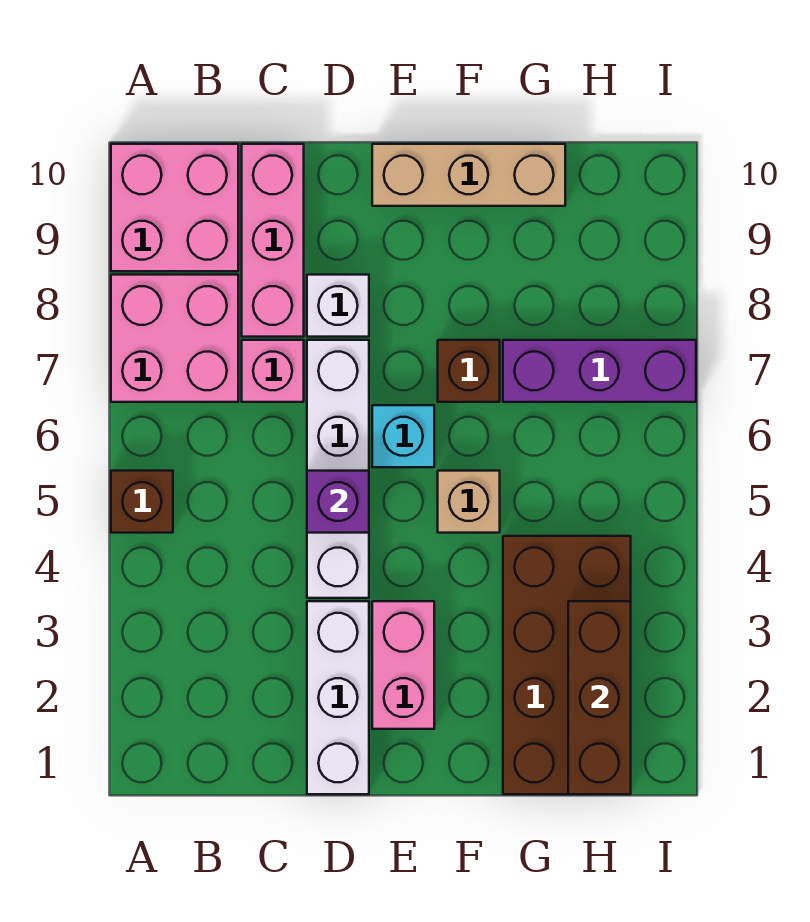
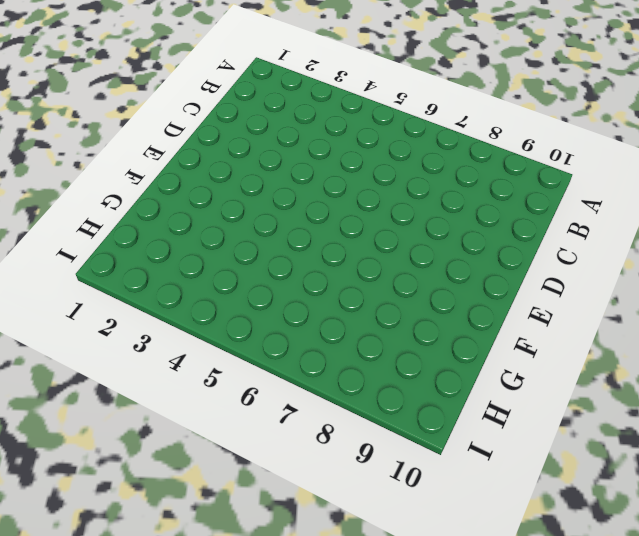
none -> brown brick A5 level 1
none -> pink brick A7:B8 level 1
none -> pink brick A9:B10 level 1

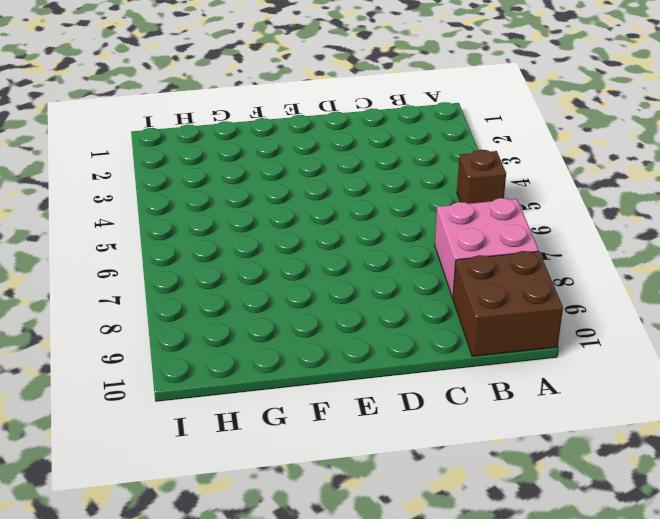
brown brick A9:B10 level 1 -> pink brick A9:B10 level 1
none -> pink brick C7 level 1
none -> pink brick C8:C10 level 1
none -> white brick D1:D3 level 1

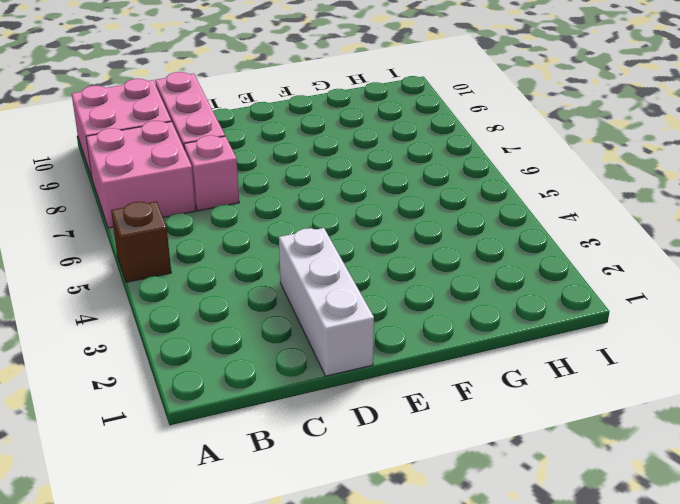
none -> white brick D4:D7 level 1
none -> white brick D8 level 1
none -> pink brick E2:E3 level 1

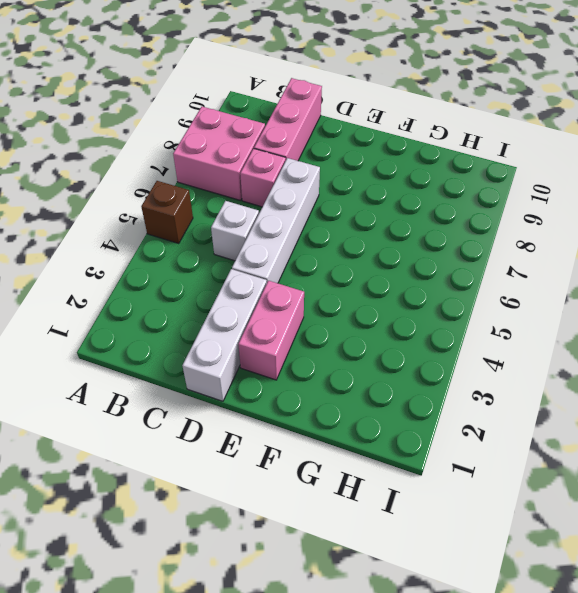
white brick C5 level 1 -> white brick D8 level 1
none -> pink brick A9:B10 level 1
none -> cyan brick E6 level 1
none -> tan brick E10:G10 level 1

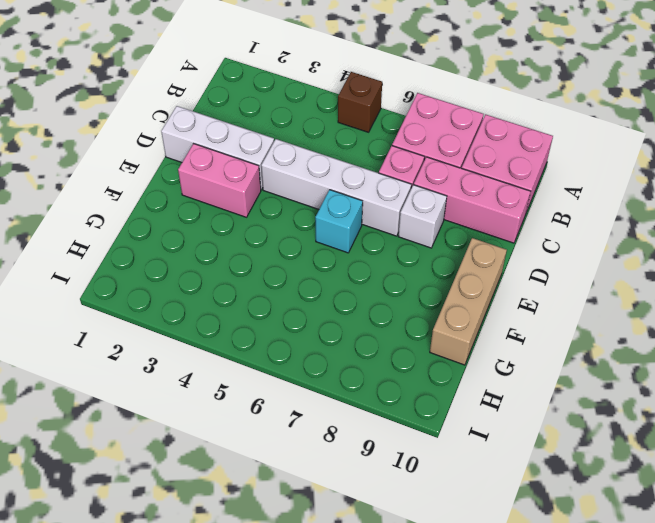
none -> tan brick F5 level 1
none -> brown brick F7 level 1
none -> brown brick G1:H4 level 1

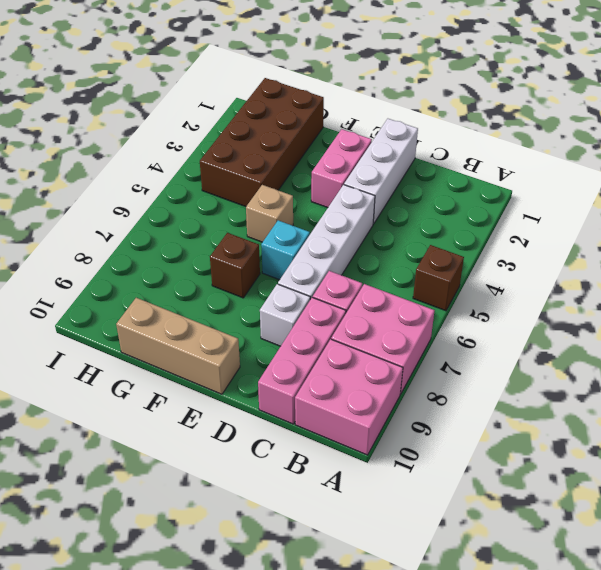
none -> purple brick G7:I7 level 1
none -> purple brick D5 level 2
none -> brown brick H1:H3 level 2

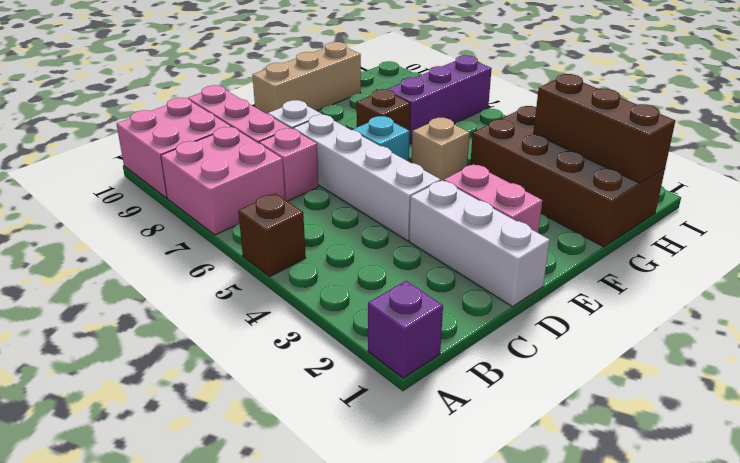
purple brick A1 level 1 -> purple brick D5 level 2

